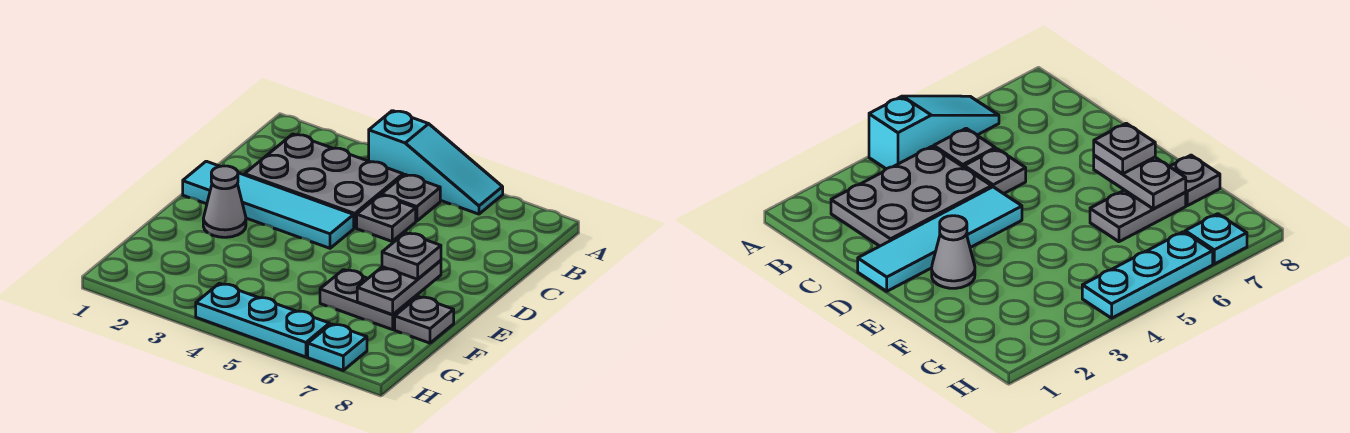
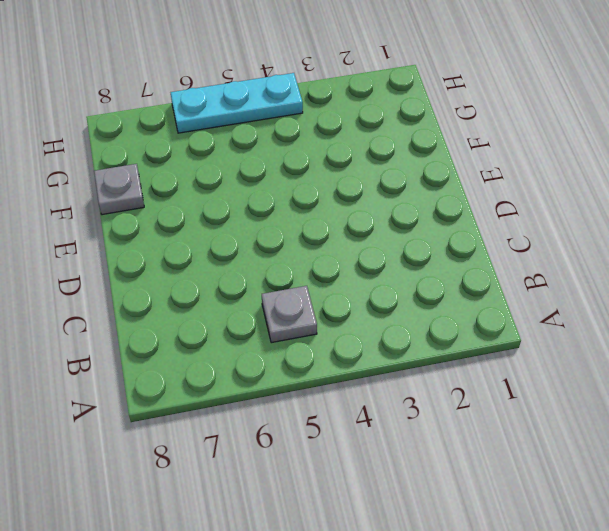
none -> cyan slope A4:A6 level 1 top 4
none -> grey plate B2:C4 level 1
none -> grey plate C5 level 1

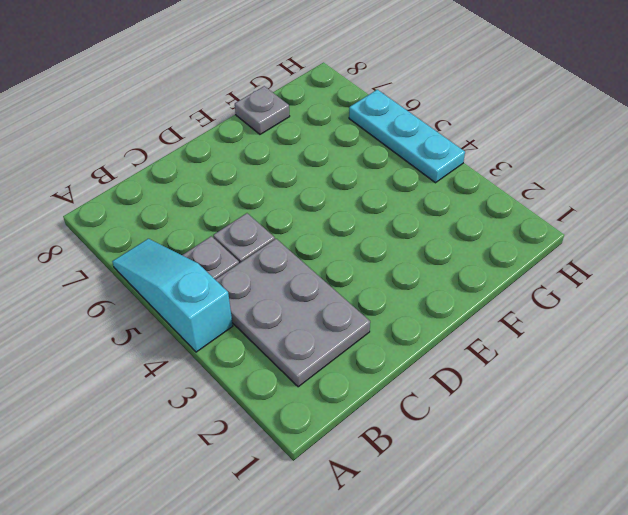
none -> cyan tile D1:D4 level 1
none -> grey cone E2 level 1
none -> grey plate F6:F7 level 1

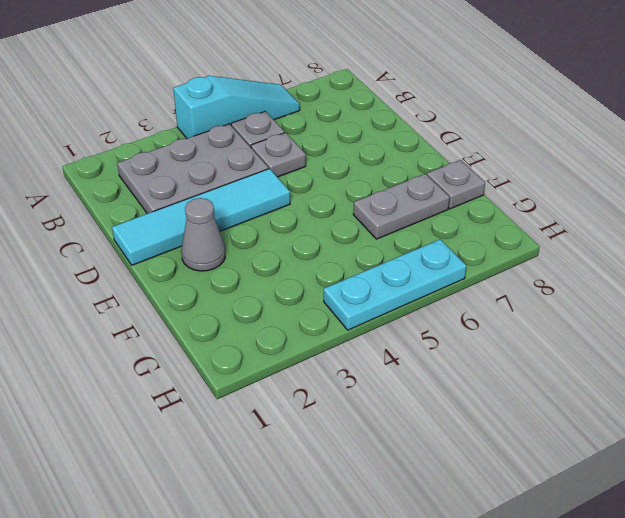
none -> cyan plate H7 level 1
none -> grey plate E7:F7 level 2
none -> grey plate E7 level 3

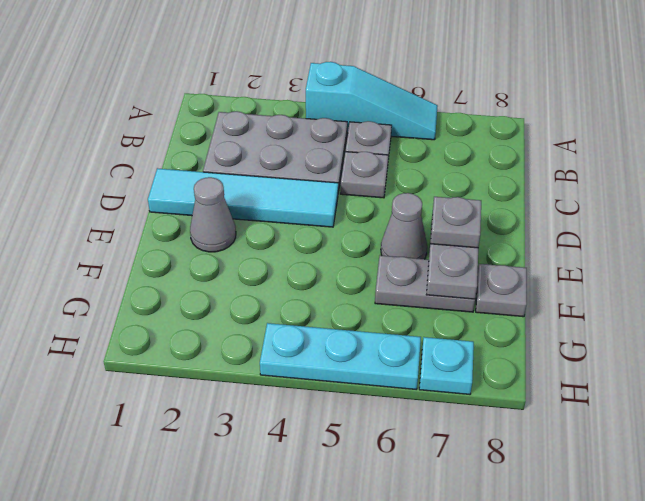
grey cone E6 level 1 -> none

